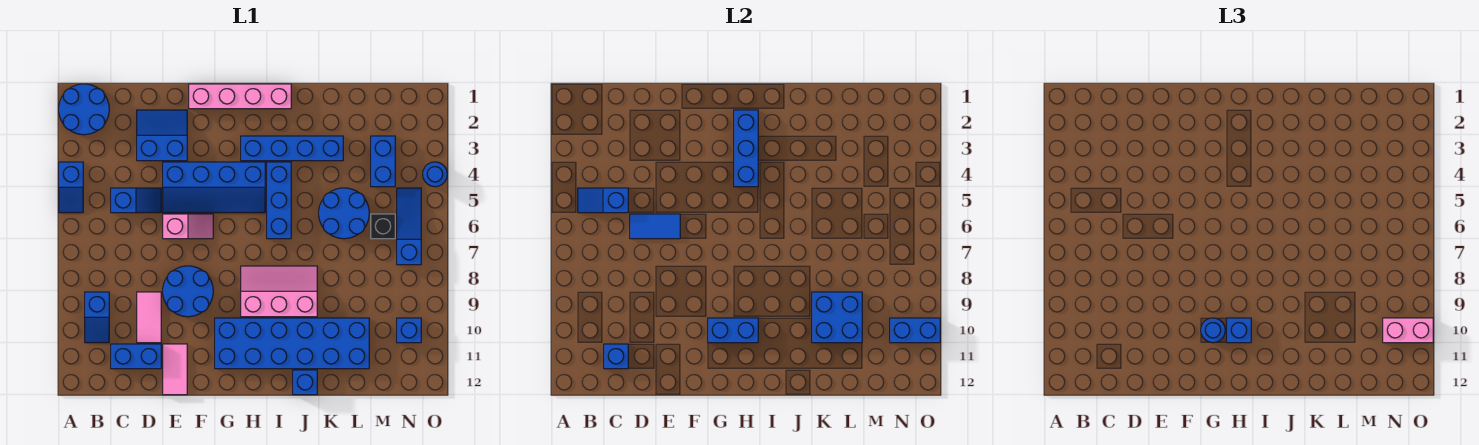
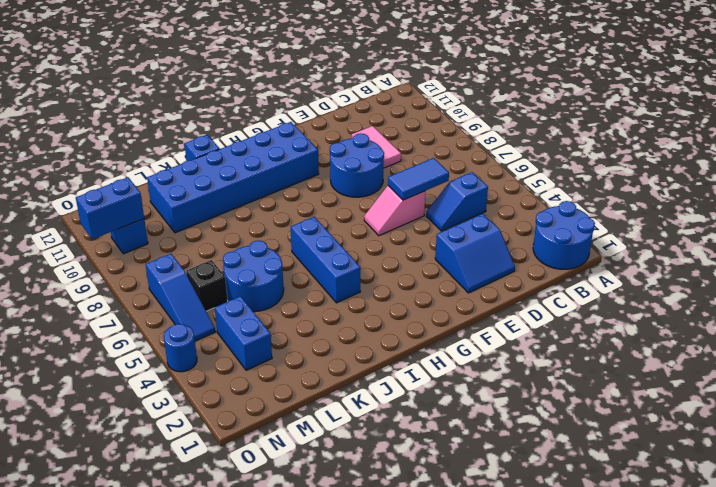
none -> blue slope A4:A5 level 1 top 4
none -> blue slope B9:B10 level 1 top 9
none -> blue brick C11:D11 level 1
none -> blue slope E4:H5 level 1 top 4

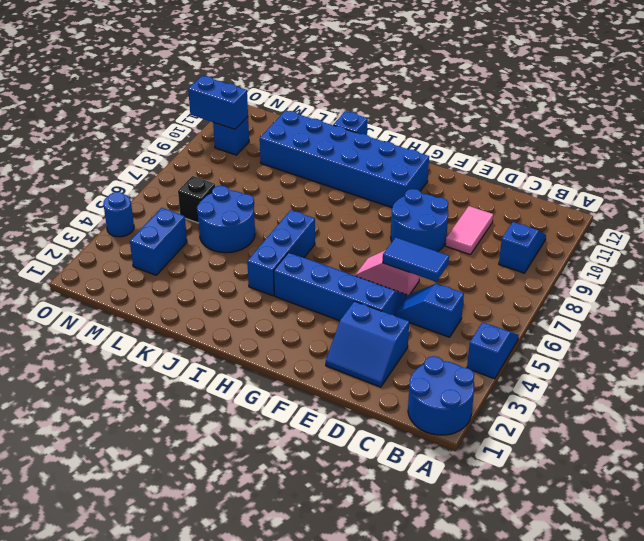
none -> blue brick C11:D11 level 1
none -> pink tile E11:E12 level 1
none -> pink brick F1:I1 level 1
none -> blue brick H3:K3 level 1

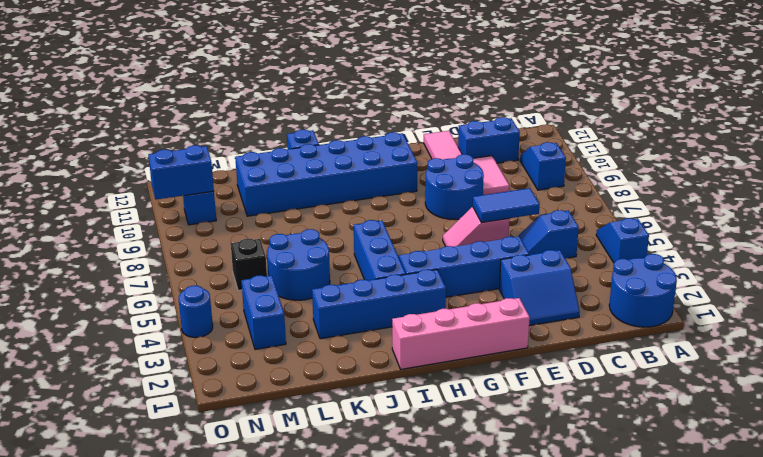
none -> pink slope H8:J9 level 1 top 9
none -> blue slope N5:N7 level 1 top 7
none -> blue slope B5:C5 level 2 top C
none -> blue brick C11 level 2

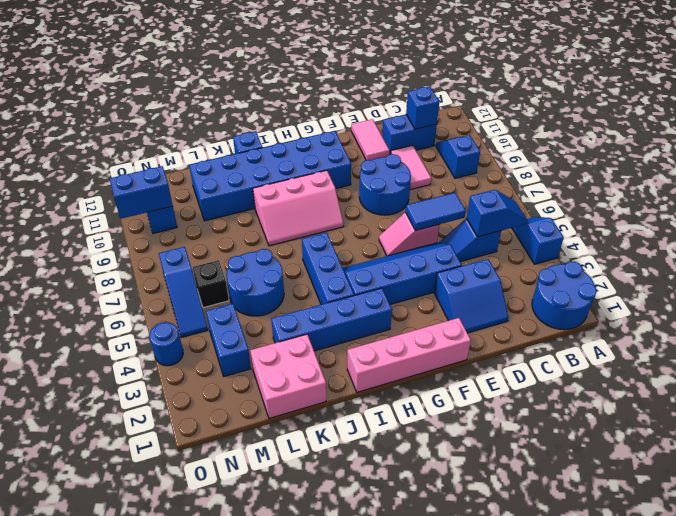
pink brick K1:L2 level 1 -> none
none -> blue brick G10:H10 level 2
none -> blue brick H2:H4 level 2
none -> blue brick K9:L10 level 2
none -> blue round brick G10 level 3

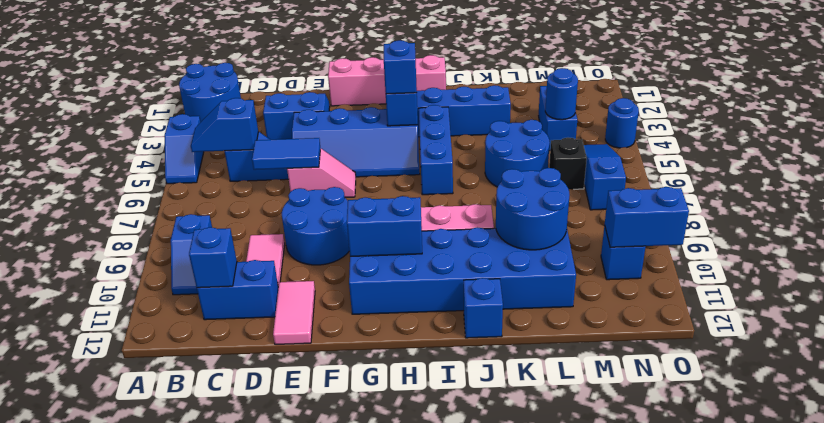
blue brick H4 level 3 -> blue brick H10 level 3
blue round brick K9:L10 level 2 -> blue brick K9:L10 level 2
blue round brick M4 level 2 -> blue round brick G10 level 3
none -> pink brick N10:O10 level 3

